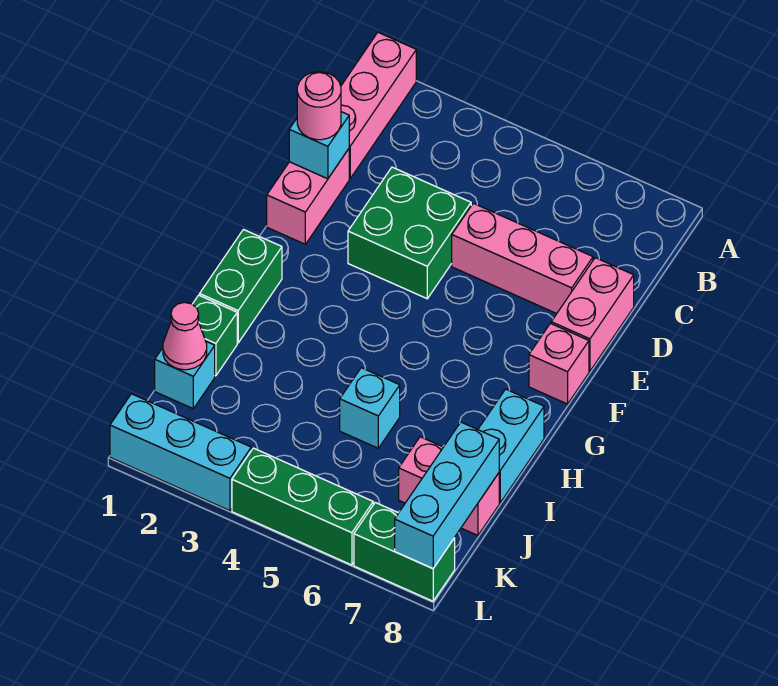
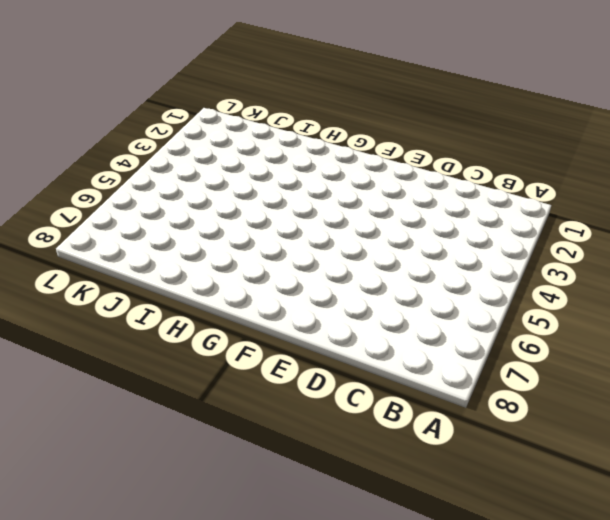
none -> pink brick A1:C1 level 1
none -> pink brick D1:E1 level 1
none -> green brick D3:E4 level 1

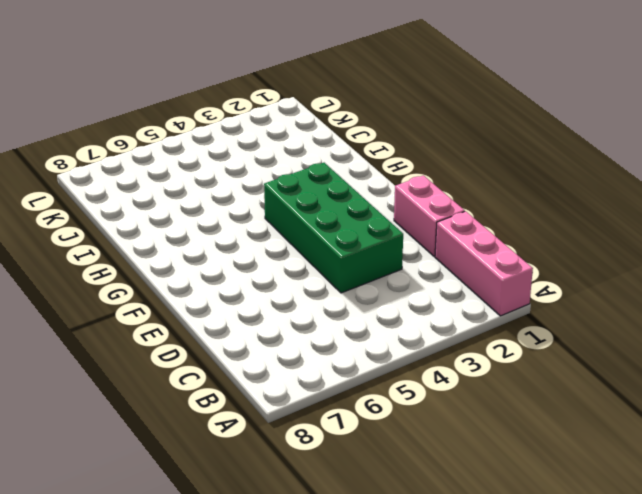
green brick D3:G4 level 1 -> green brick D3:E4 level 1
none -> pink brick D5:D7 level 1
none -> pink brick D8:E8 level 1
none -> pink brick F8 level 1

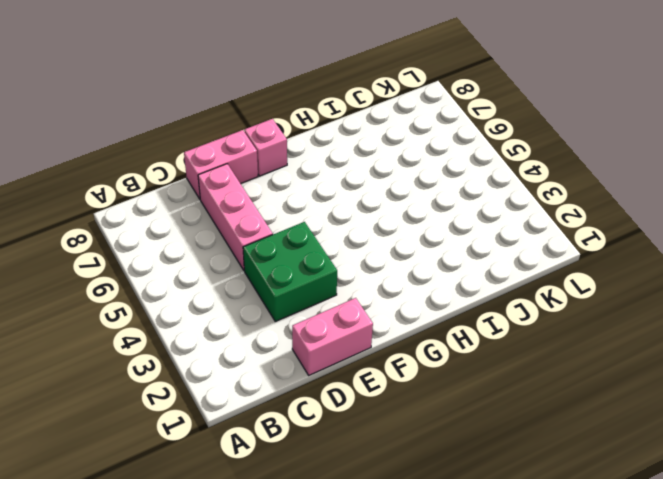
none -> pink brick A1:C1 level 1
none -> green brick G1:H1 level 1
none -> cyan brick H8:I8 level 1

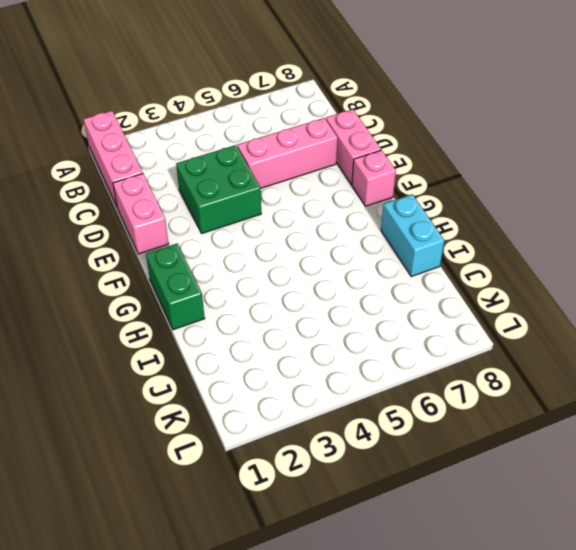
none -> green brick I1 level 1
none -> cyan brick I5 level 1
none -> cyan brick J1 level 1

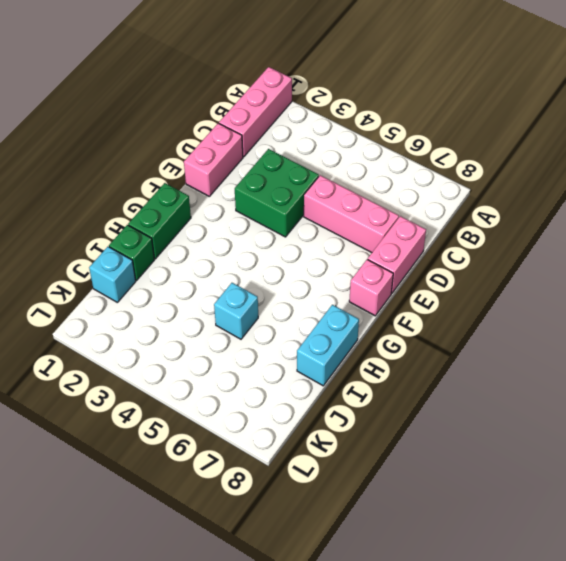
none -> pink brick J7:J8 level 1
none -> cyan brick L1:L3 level 1
none -> green brick L4:L6 level 1

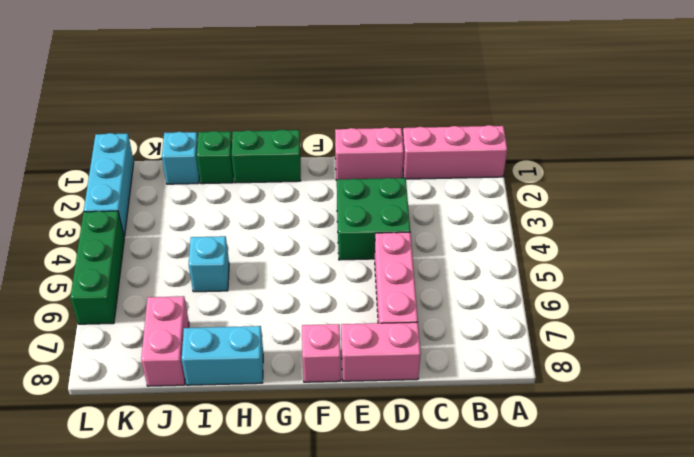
none -> green brick L7:L8 level 1
none -> cyan brick D1 level 2
none -> pink cone J1 level 2

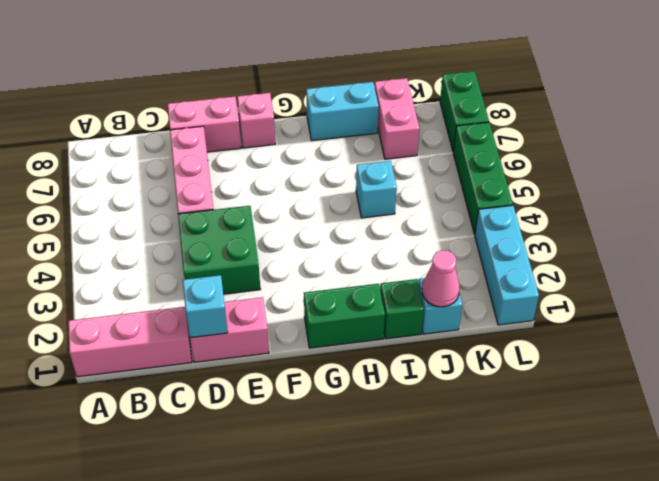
none -> cyan brick J8:L8 level 2
none -> pink round brick D1 level 3

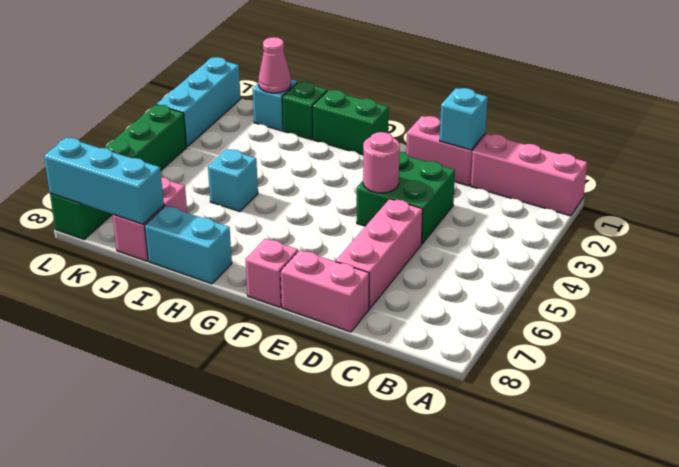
pink round brick E4 level 2 -> pink round brick D1 level 3

